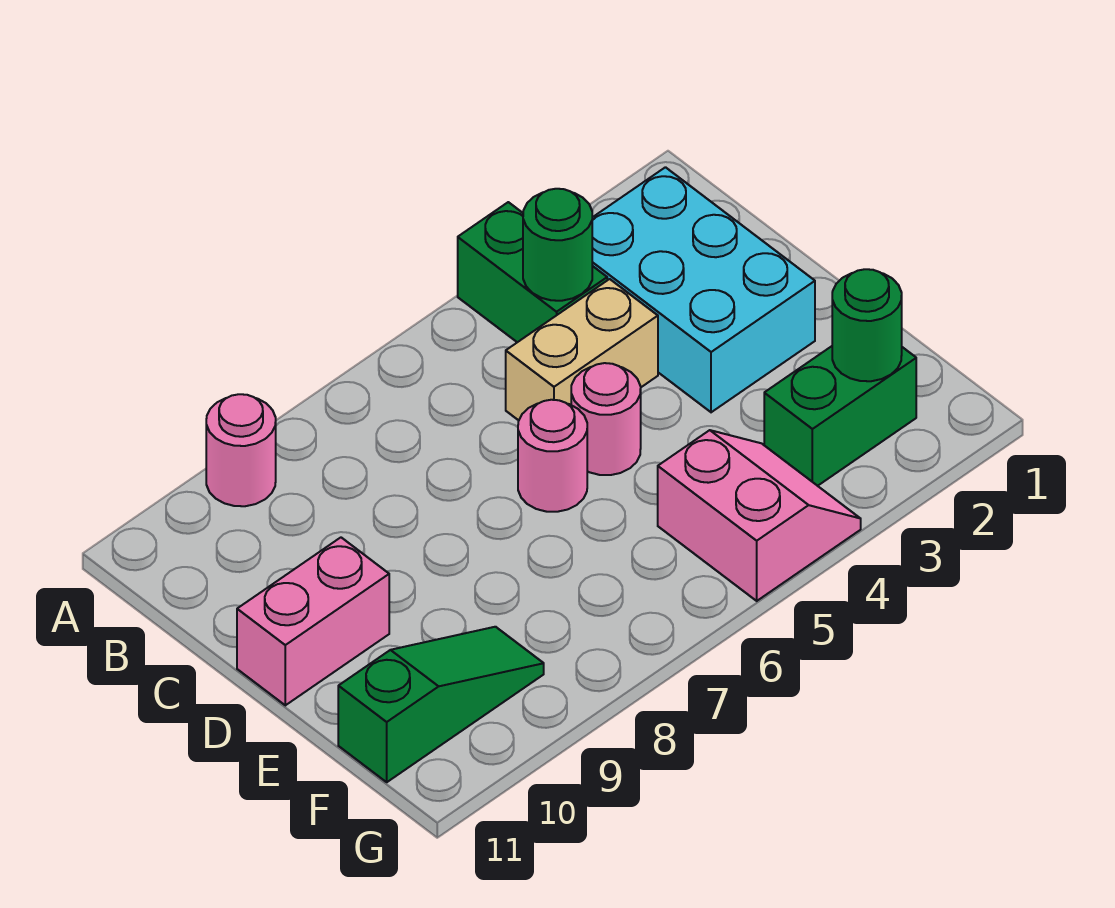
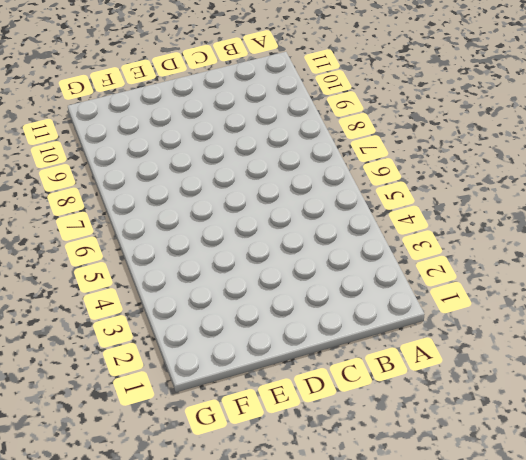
none -> green brick A4:B4 level 1
none -> pink round brick A9 level 1
none -> cyan brick B2:D3 level 1

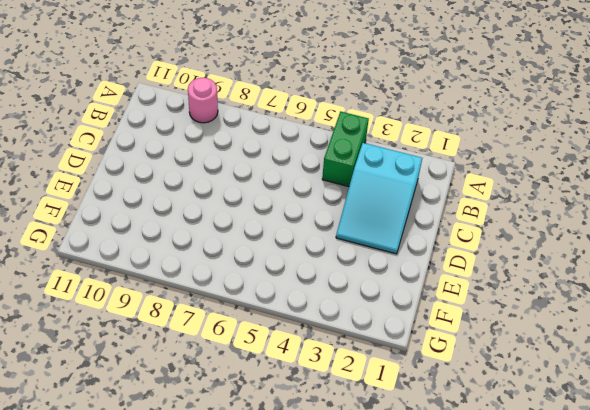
cyan slope B2:D3 level 1 top B -> cyan brick B2:D3 level 1
none -> tan brick C4:C5 level 1
none -> pink round brick D5 level 1
none -> pink round brick D6 level 1

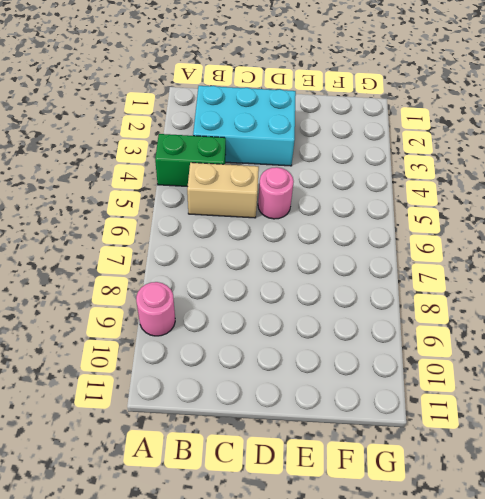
tan brick B5:C5 level 1 -> tan brick C4:C5 level 1
none -> pink round brick D6 level 1
none -> pink brick D10:D11 level 1
none -> green brick F2:F3 level 1

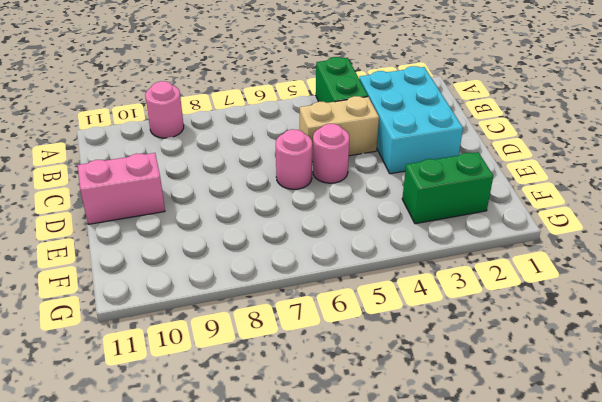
none -> pink slope F4:G5 level 1 top 5
none -> green slope F9:F11 level 1 top 11
none -> green round brick B4 level 2

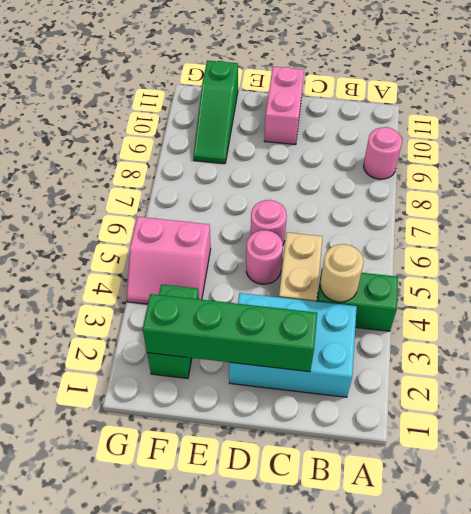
tan round brick B4 level 2 -> green round brick B4 level 2
green brick C2:F2 level 2 -> green round brick F2 level 2

